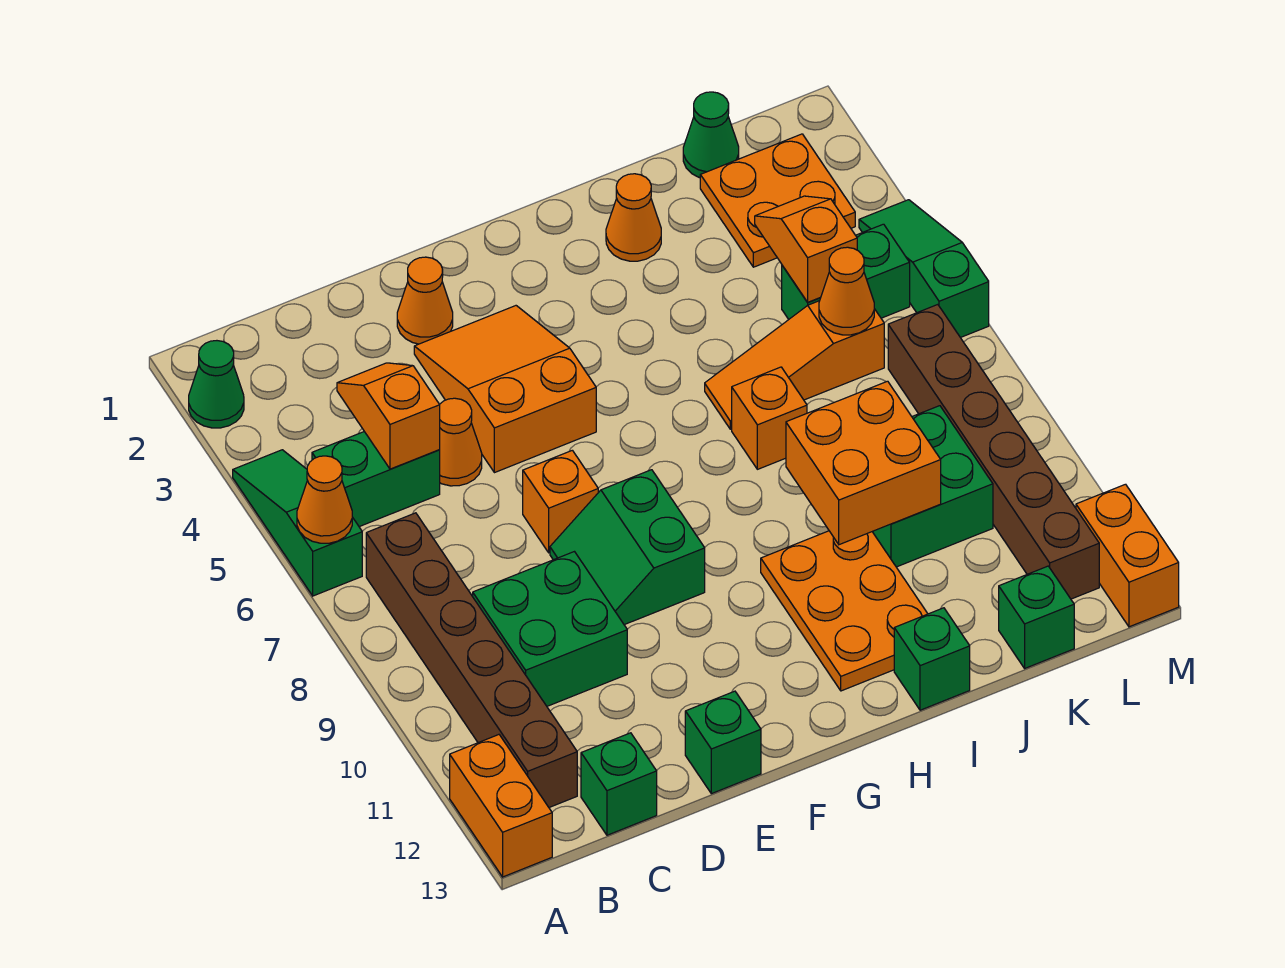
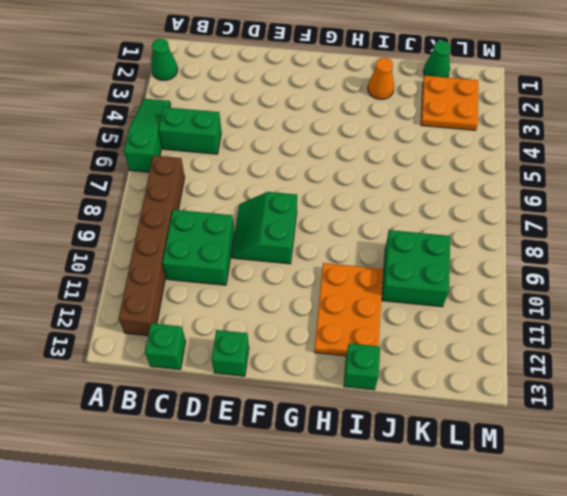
none -> orange brick A12:A13 level 1
none -> orange cone D5 level 1
none -> orange cone E2 level 1
none -> orange slope E3:F5 level 1 top 5

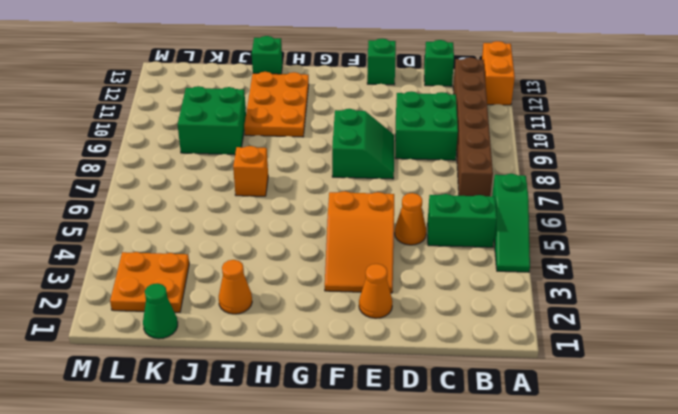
none -> green cone A2 level 1
none -> orange brick E7 level 1
none -> orange slope I6:K6 level 1 top K
none -> green brick K5:L5 level 1

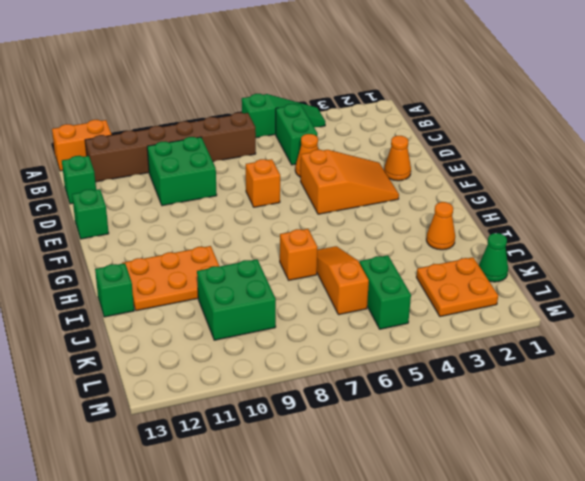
none -> green cone A2 level 1
none -> green slope E8:F9 level 1 top F
none -> green brick K13 level 1
none -> brown brick L7:L12 level 1

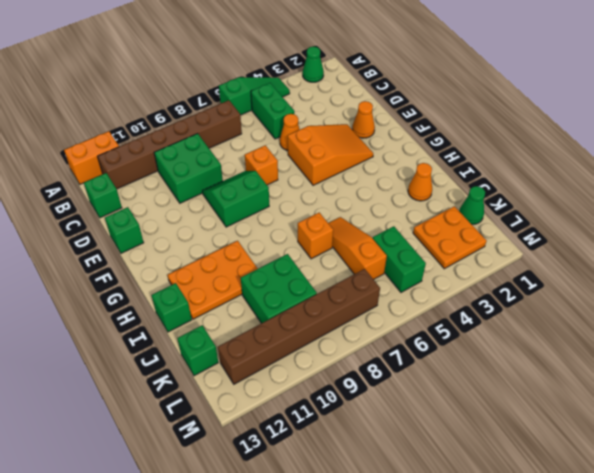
none -> green slope M4:M6 level 1 top 6
none -> orange brick M12:M13 level 1
none -> orange cone A6 level 2
none -> orange slope C4:C5 level 2 top 5

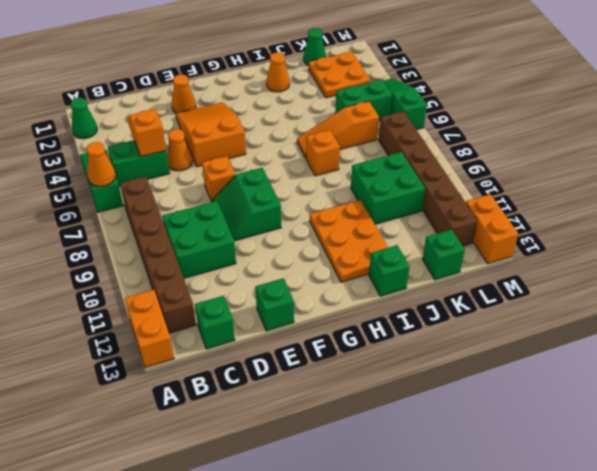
none -> orange brick I9:J10 level 2
none -> orange slope K4:K5 level 2 top 5
none -> orange cone K6 level 2

